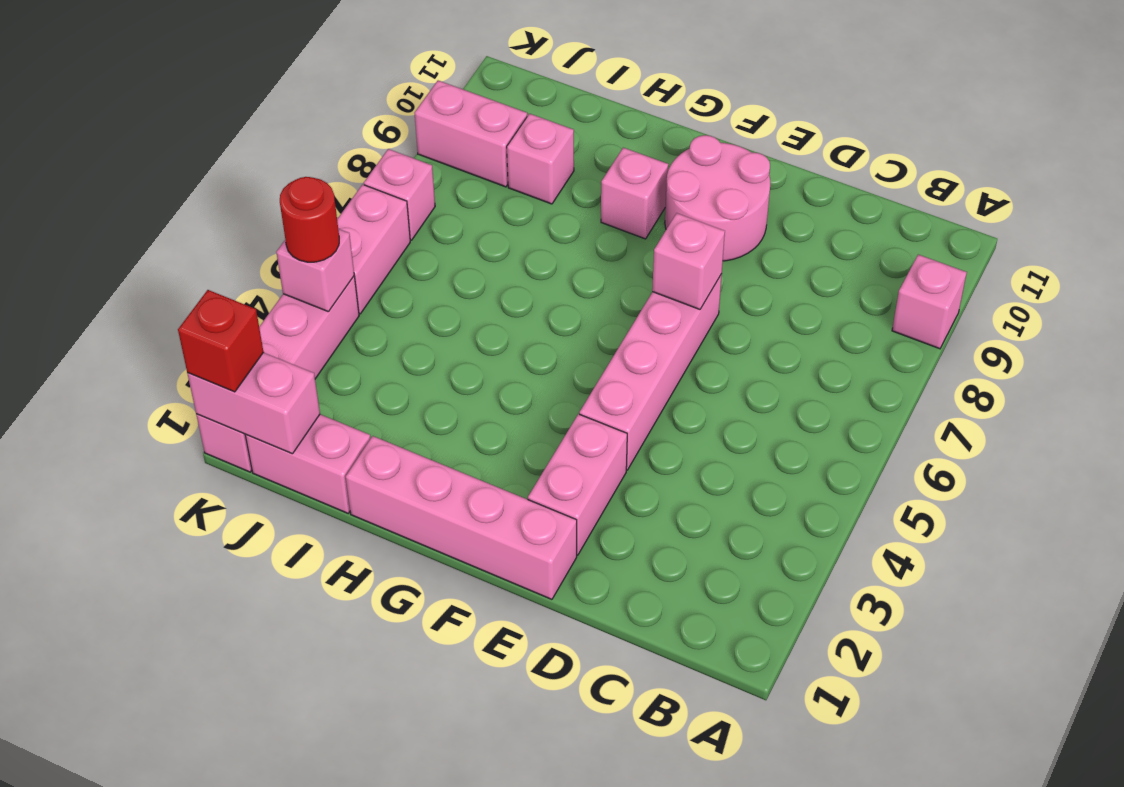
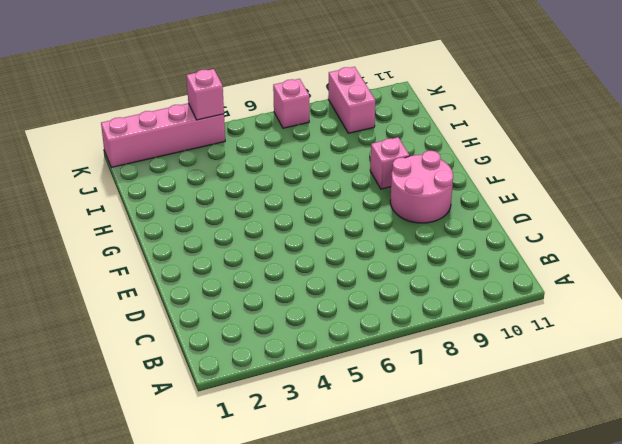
none -> pink brick A9 level 1
none -> pink brick E1:H1 level 1
none -> pink brick E2:E3 level 1

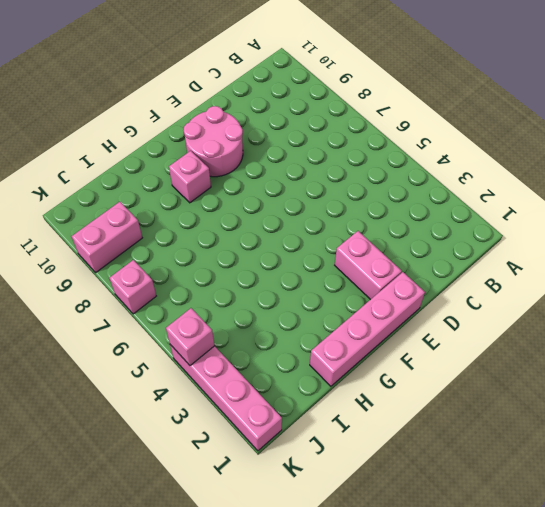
none -> pink brick A9 level 1
none -> pink brick E4:E7 level 1
none -> pink brick I1:J1 level 1

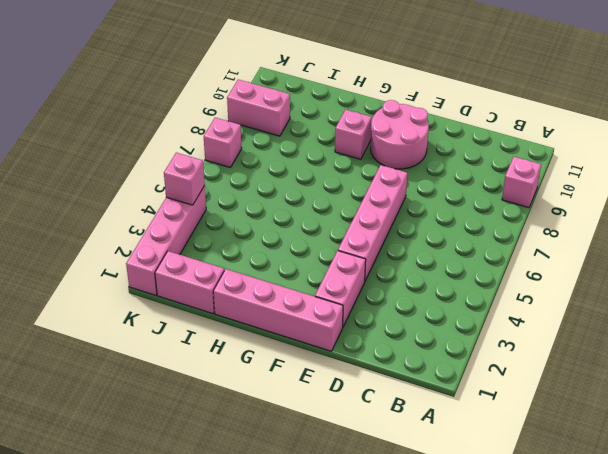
none -> pink brick I9 level 1
none -> pink brick K5:K6 level 1
none -> pink brick E7 level 2

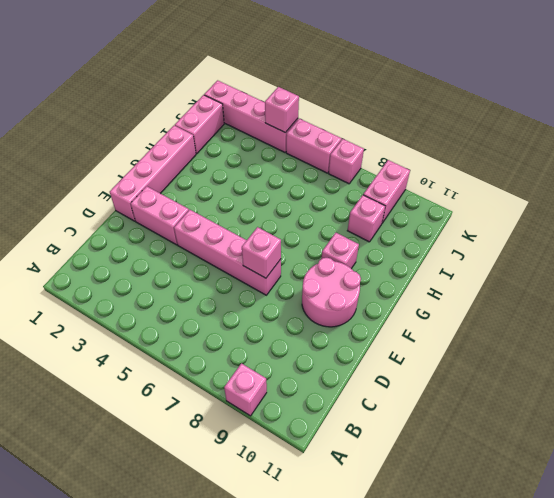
none -> pink brick J1:K1 level 2
none -> red brick K1 level 3
none -> red round brick K4 level 3

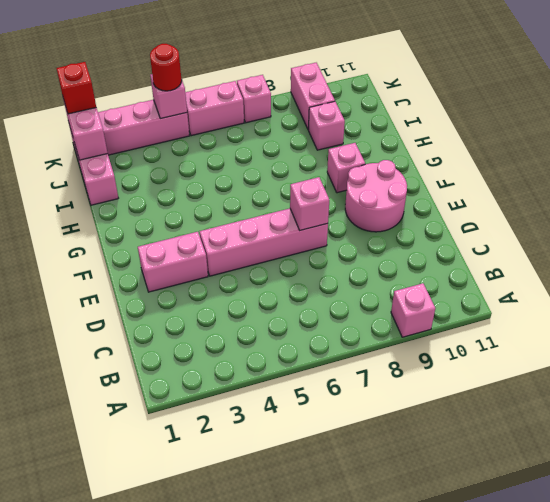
none -> pink brick E1:H1 level 1

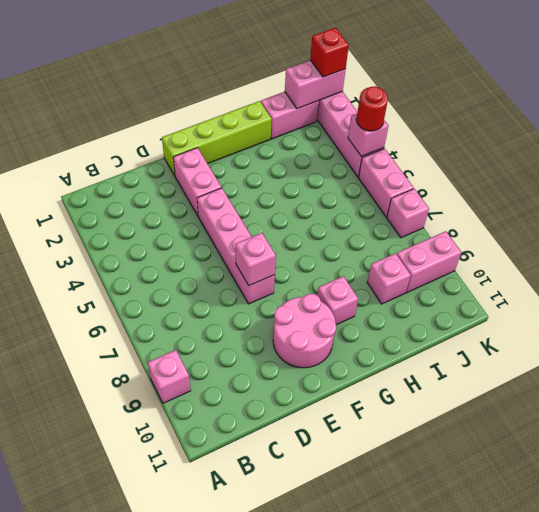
lime brick E1:H1 level 1 -> pink brick E1:H1 level 1

